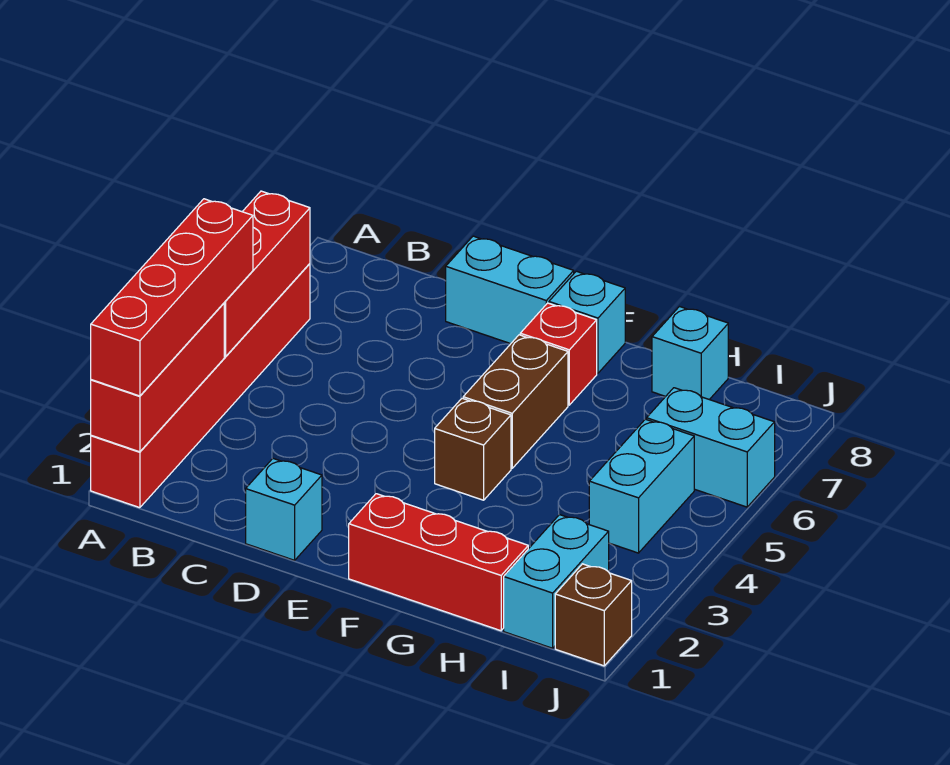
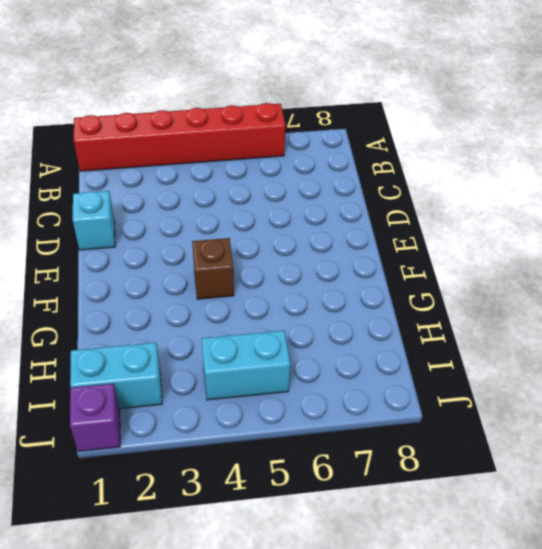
purple brick J1 level 1 -> brown brick J1 level 1
none -> cyan brick D8:E8 level 1
none -> red brick F1:H1 level 1
none -> brown brick F5:F6 level 1

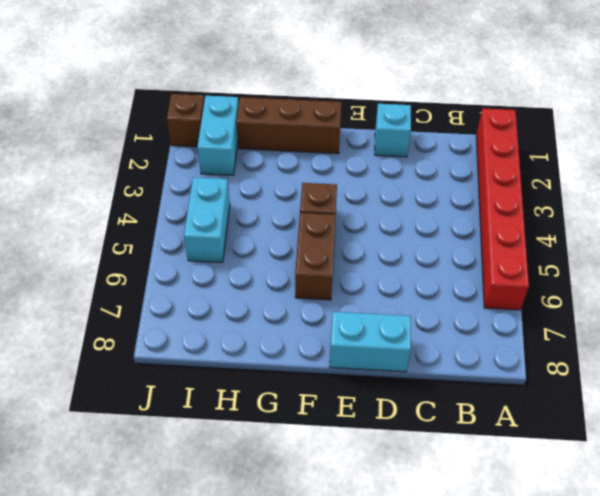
brown brick F1:H1 level 1 -> red brick F1:H1 level 1
none -> red brick F7 level 1
none -> cyan brick F8 level 1
none -> cyan brick H8 level 1

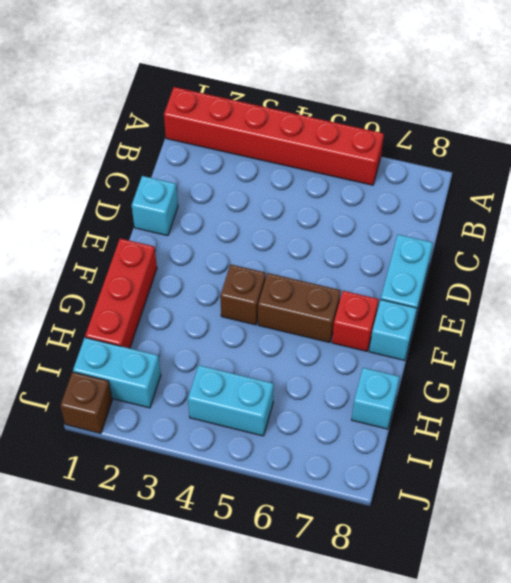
none -> cyan brick I6:J6 level 1
none -> red brick A1:A3 level 2
none -> red brick A4:A6 level 2

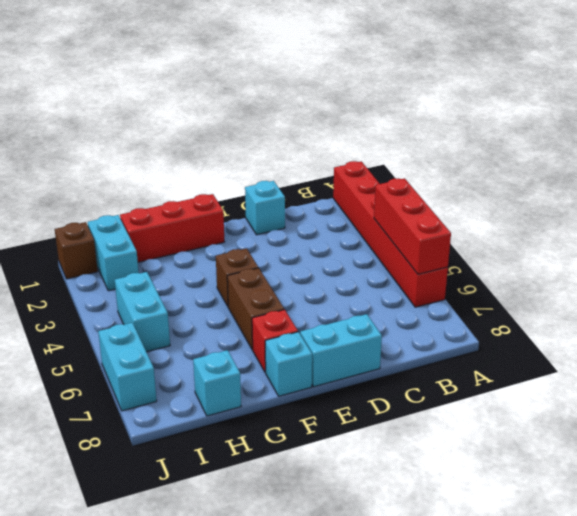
cyan brick J6:J7 level 1 -> cyan brick I6:J6 level 1
none -> red brick A1:A3 level 2
none -> red brick A1:A4 level 3

